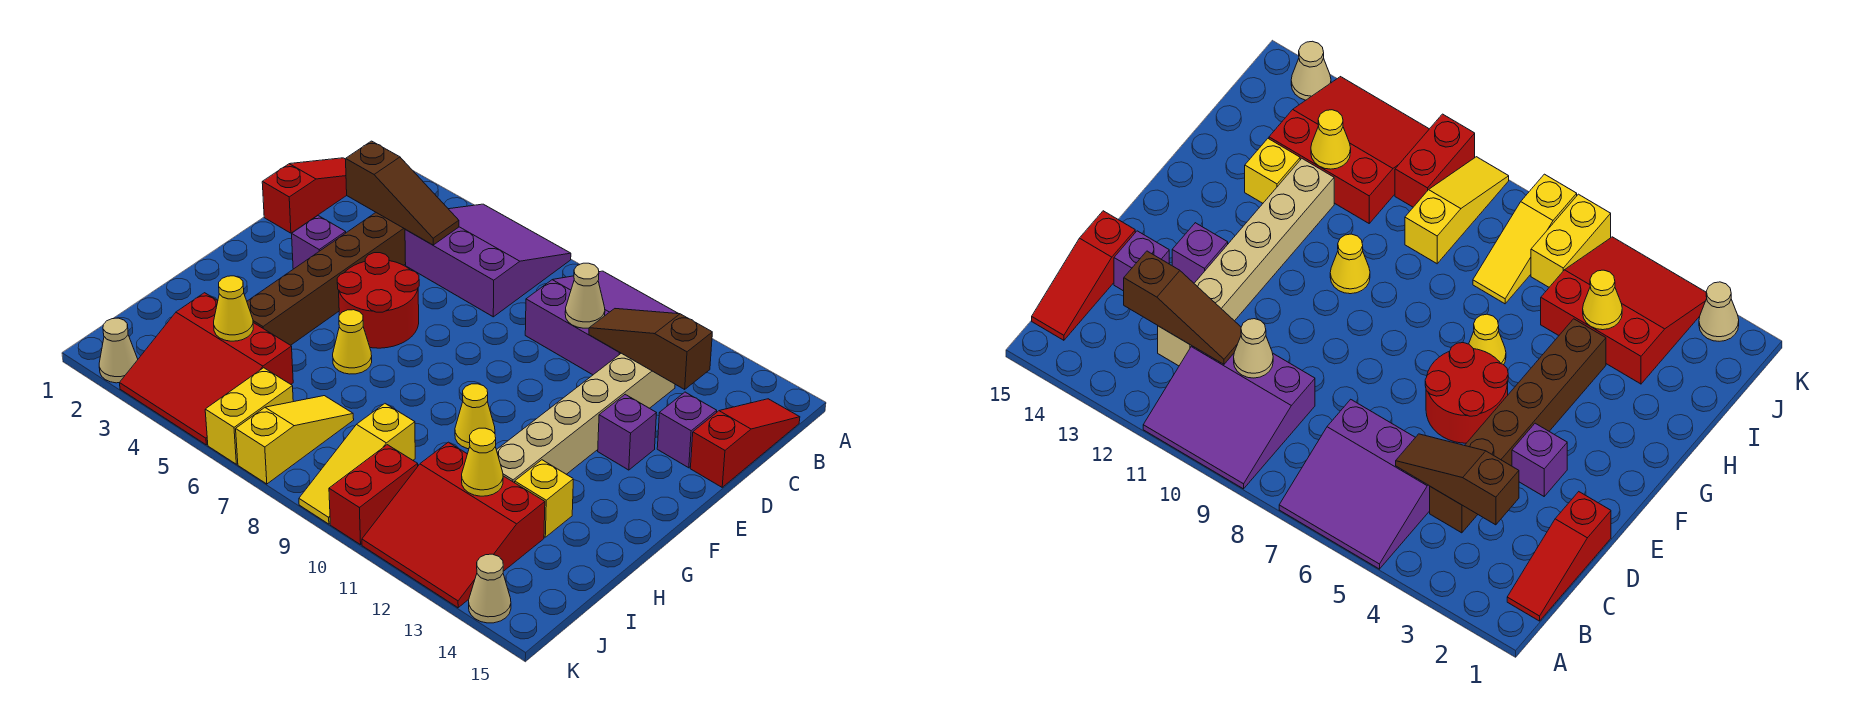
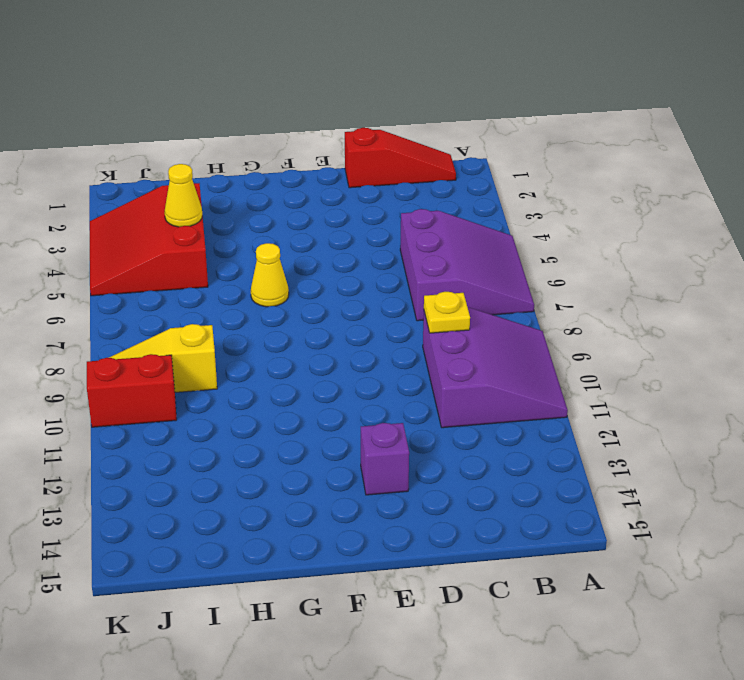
yellow plate C9 level 2 -> none
none -> red slope B15:D15 level 1 top D
none -> brown brick C4:H4 level 1
none -> tan brick C12:H12 level 1

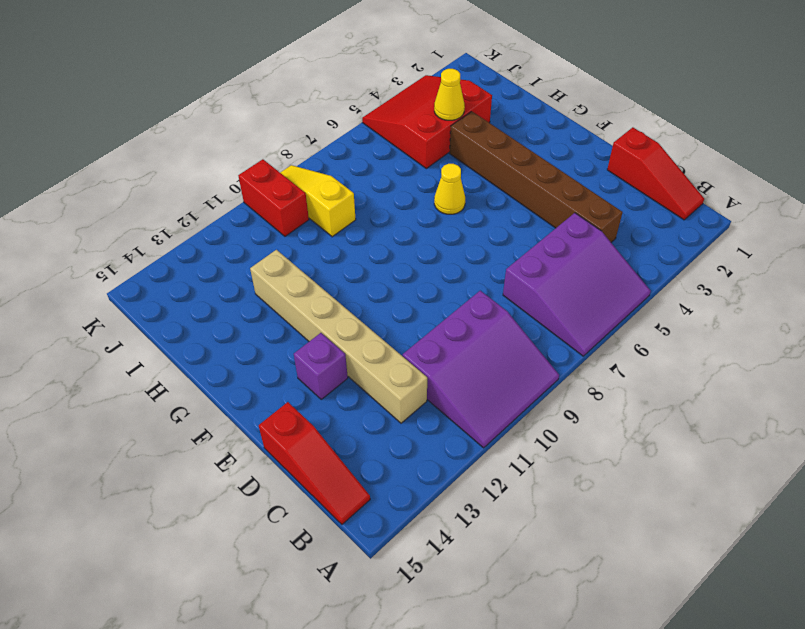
none -> purple brick D14 level 1
none -> purple brick E3 level 1
none -> red round brick E5:F6 level 1

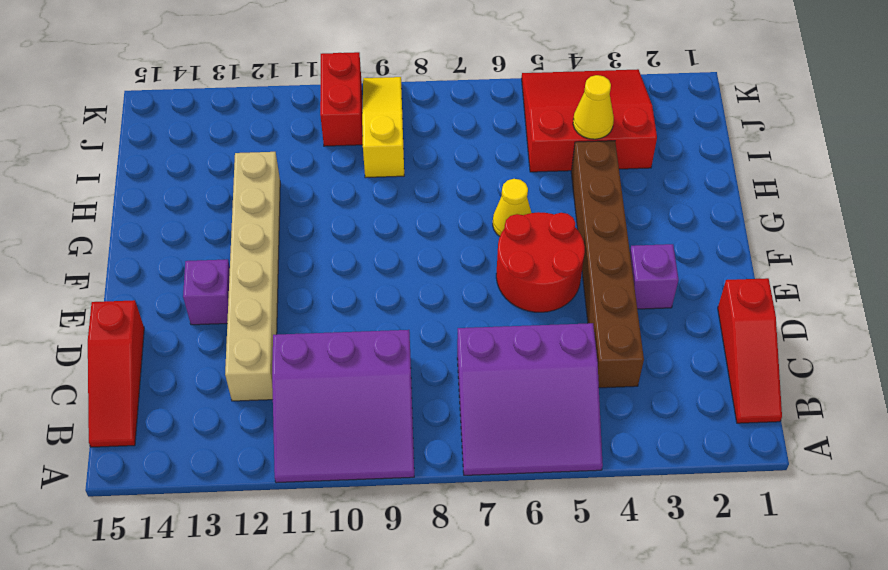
none -> purple brick D14 level 1
none -> yellow cone G10 level 1
none -> yellow brick H13 level 1

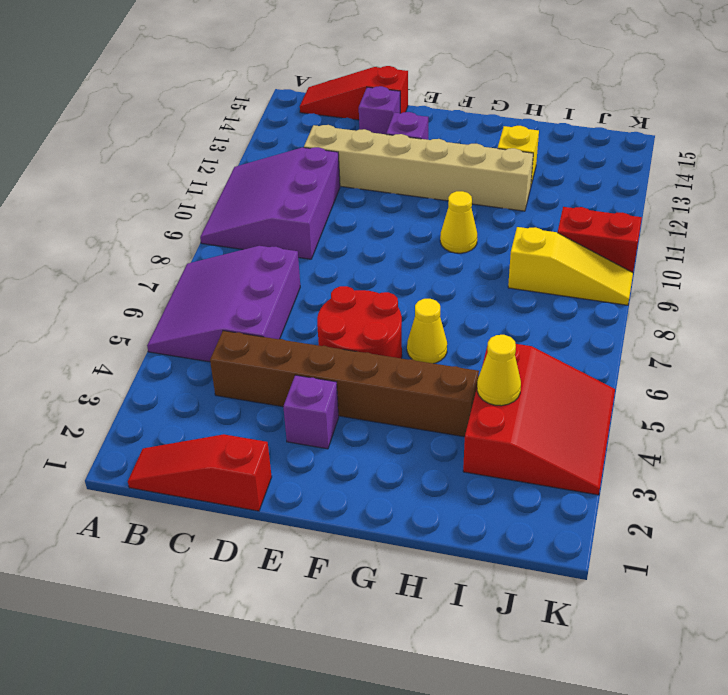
none -> yellow slope I7:K7 level 1 top K
none -> red slope I11:K13 level 1 top I
none -> yellow brick J6:K6 level 1

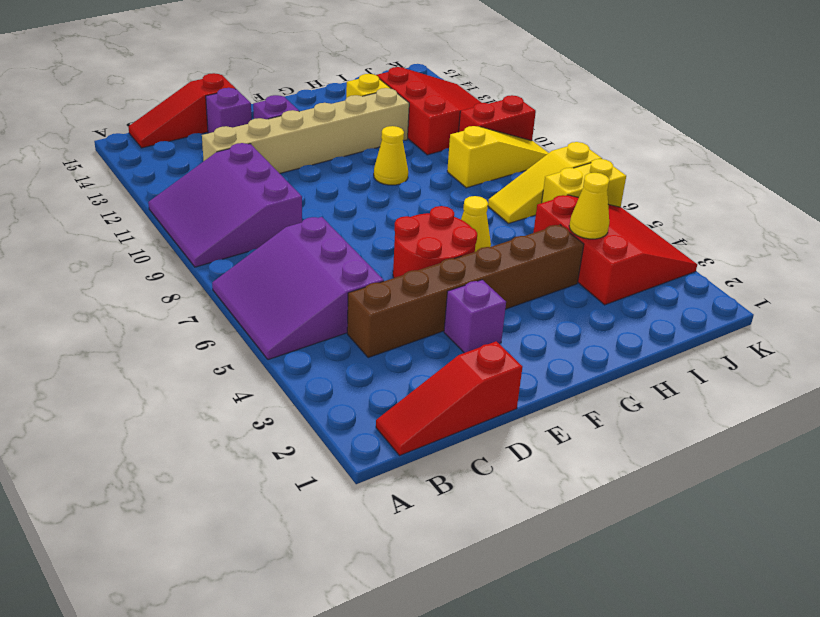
none -> tan cone K2 level 1
none -> tan cone K14 level 1
none -> brown slope C3:C5 level 2 top 3

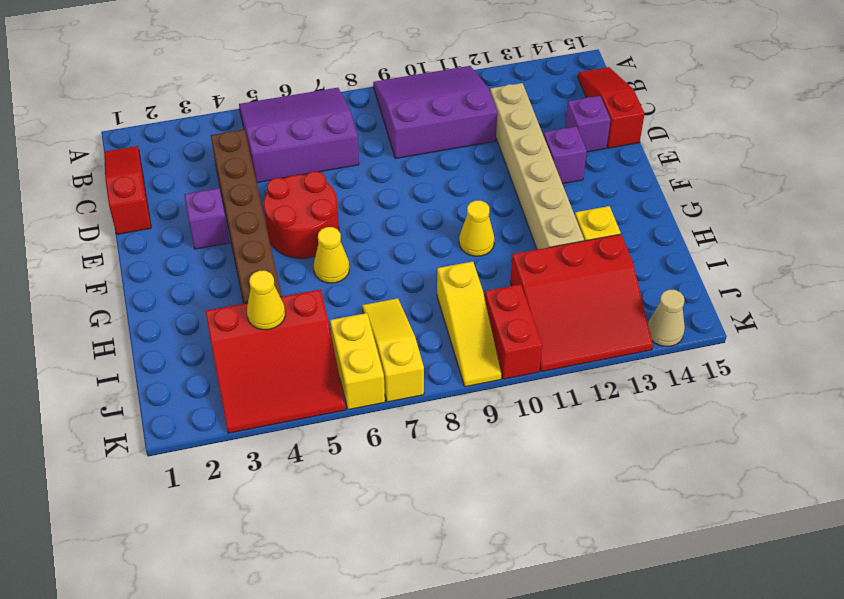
none -> tan cone K2 level 1
none -> brown slope C3:C5 level 2 top 3
none -> tan cone C10 level 2

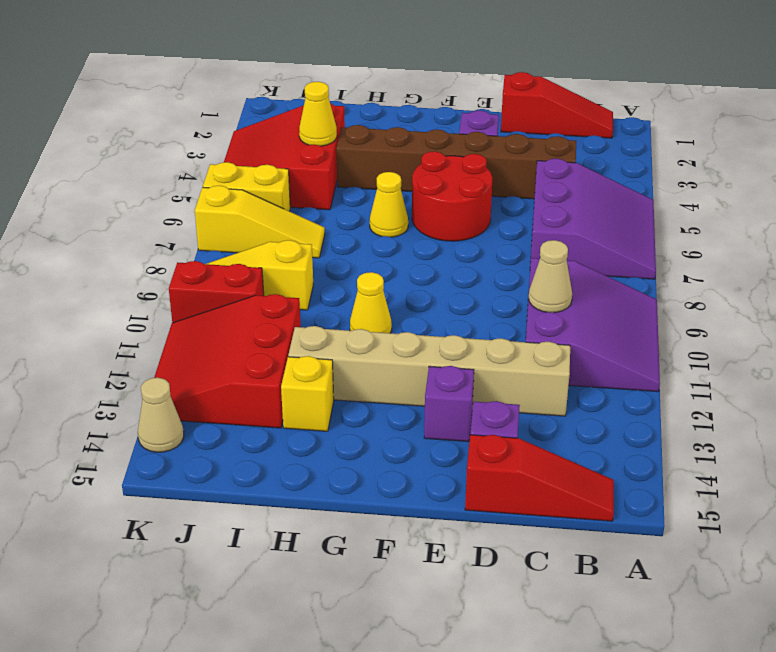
none -> tan cone K2 level 1
none -> brown slope C3:C5 level 2 top 3
none -> brown slope C11:C13 level 2 top 13

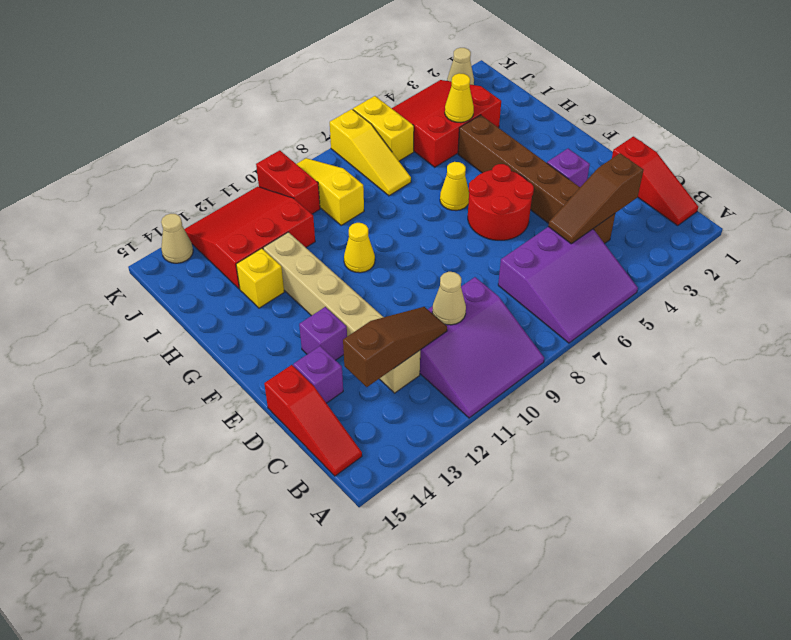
none -> yellow cone I12 level 2

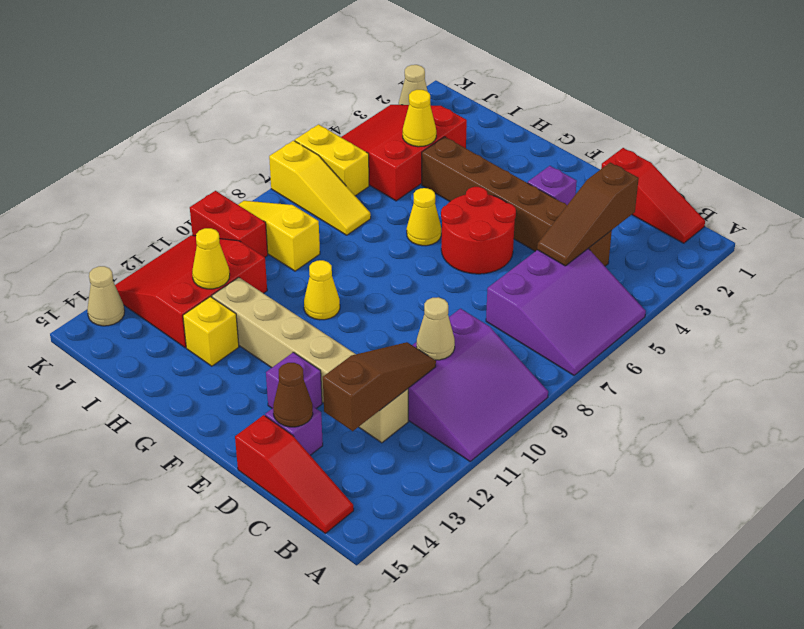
brown cone D14 level 2 -> none

